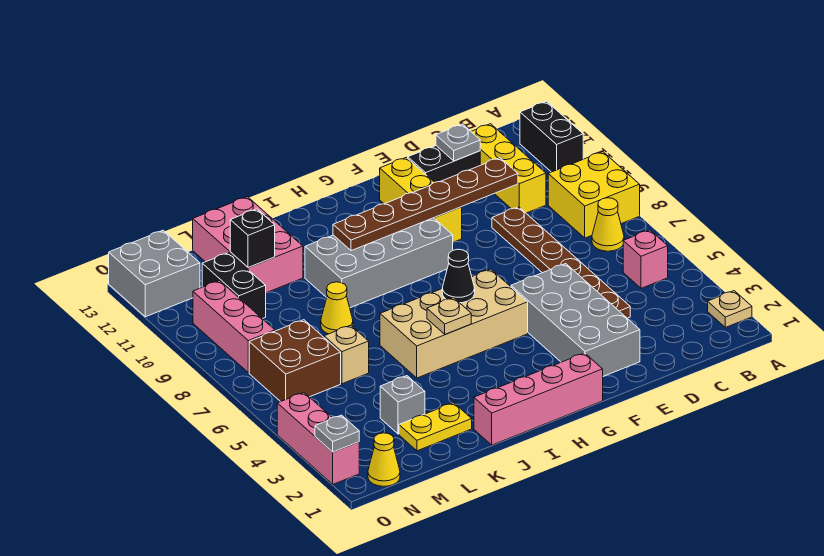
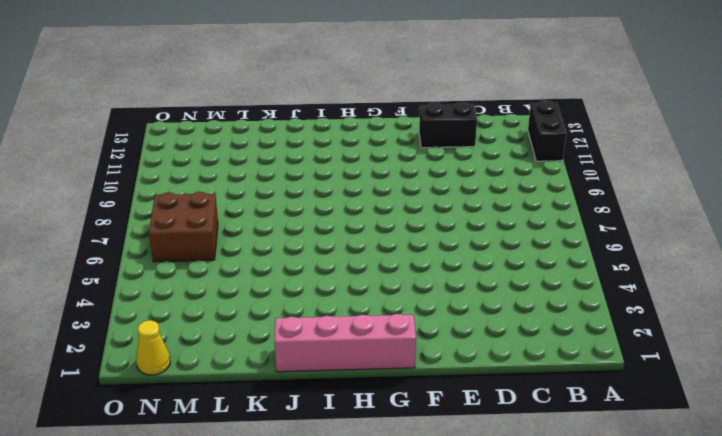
none -> tan plate A2 level 1
none -> yellow brick A8:B9 level 1
none -> pink brick B5 level 1
none -> yellow cone B7 level 1

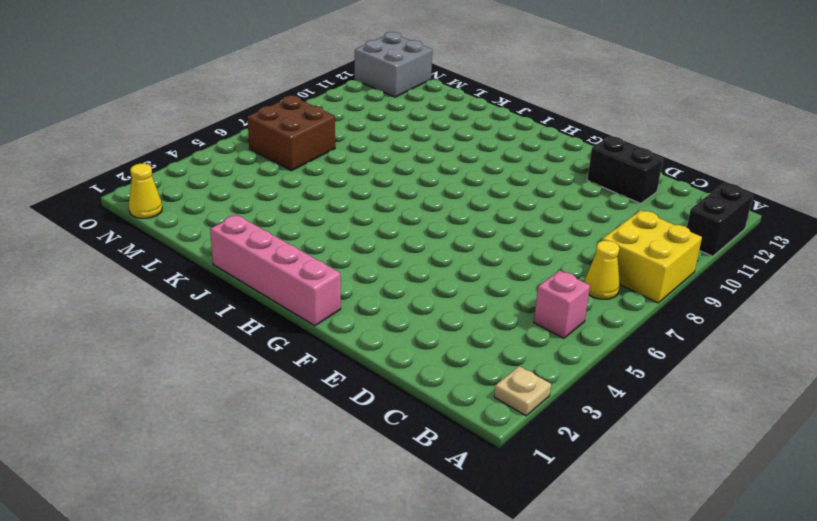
none -> yellow brick C10:C12 level 1
none -> brown plate D4:D9 level 1
none -> grey brick E2:F5 level 1
none -> yellow brick F10:F12 level 1

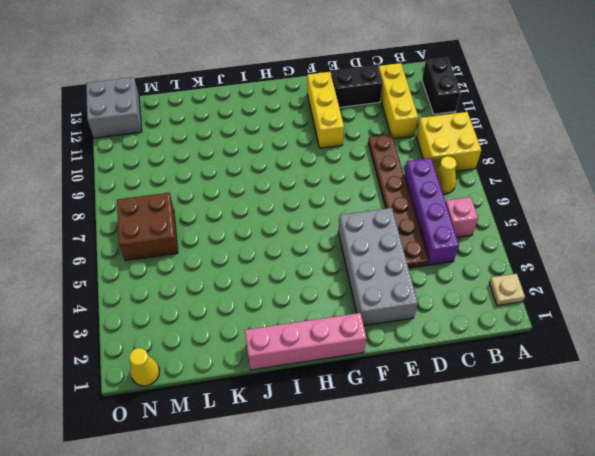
purple brick C4:C7 level 1 -> none
none -> tan brick G5:J6 level 1
none -> grey brick G9:J10 level 1
none -> yellow plate K2:L2 level 1
none -> yellow cone K8 level 1

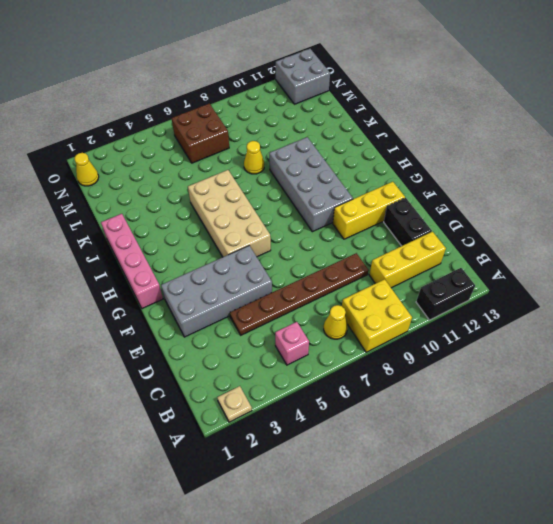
none -> yellow plate K2:L2 level 1
none -> pink brick K11:L13 level 1
none -> grey brick L3 level 1
none -> tan brick L6 level 1

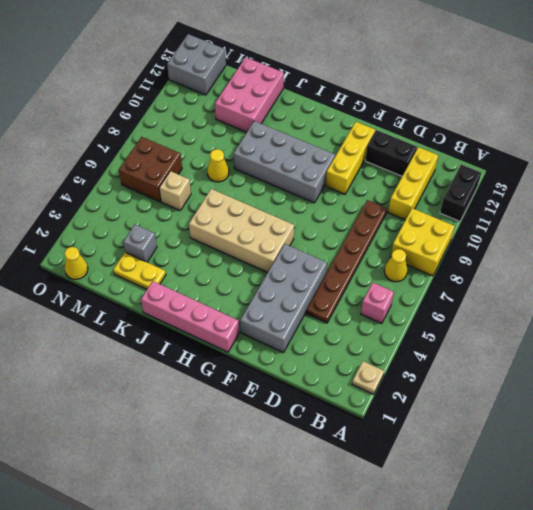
none -> black brick M10:M11 level 1
none -> pink brick N8:N10 level 1
none -> pink brick O2:O4 level 1
none -> brown plate D10:I10 level 2

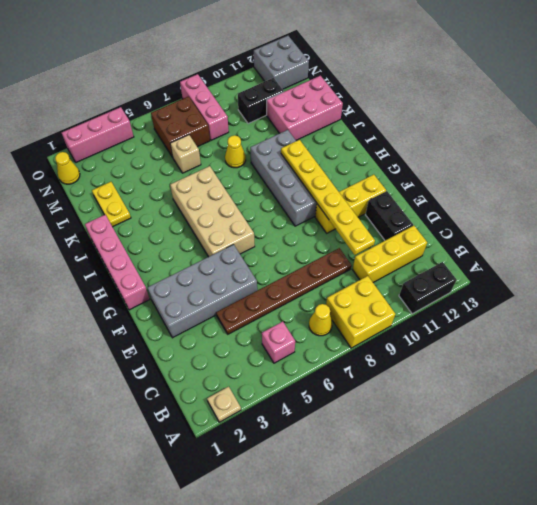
yellow plate D10:I10 level 2 -> brown plate D10:I10 level 2
pink brick M8:O8 level 1 -> pink brick N8:N10 level 1
none -> grey brick L3 level 1
none -> grey plate D12 level 2
none -> black cone H6 level 2
none -> tan plate I5 level 2

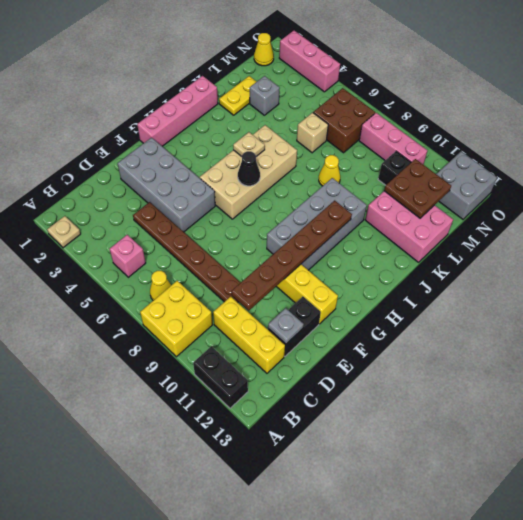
brown plate L11:M12 level 2 -> black brick L11 level 2
none -> grey plate O2 level 2

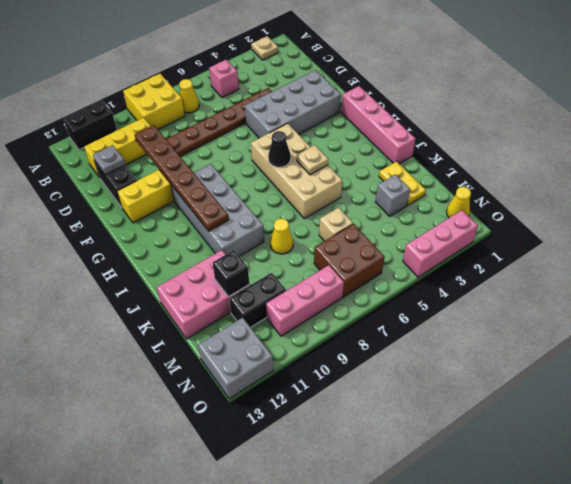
none -> grey plate O2 level 2

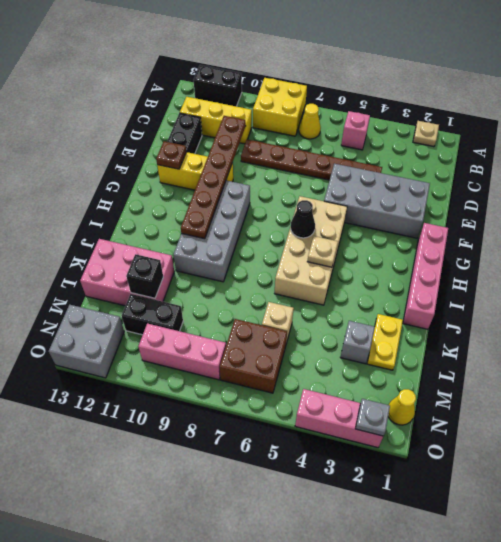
brown plate F12 level 2 -> none
none -> yellow cone K8 level 1
none -> grey plate D12 level 2

